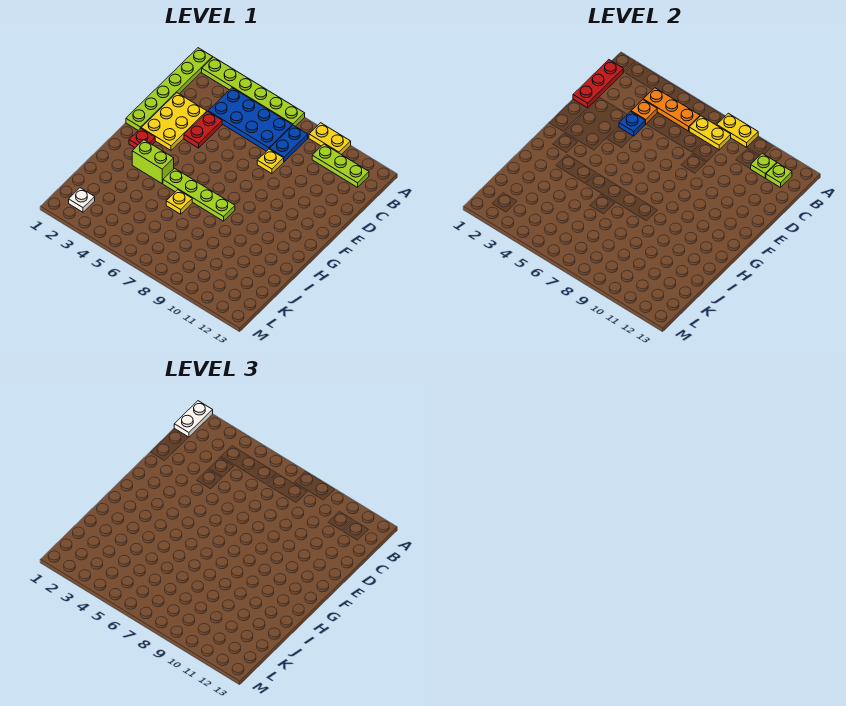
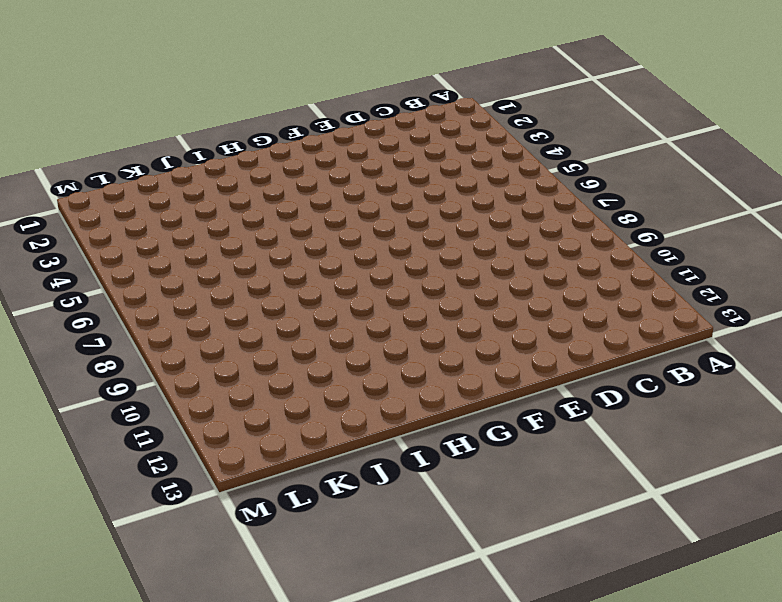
none -> lime plate A1:F1 level 1
none -> lime plate A2:A7 level 1
none -> yellow plate A9:A10 level 1

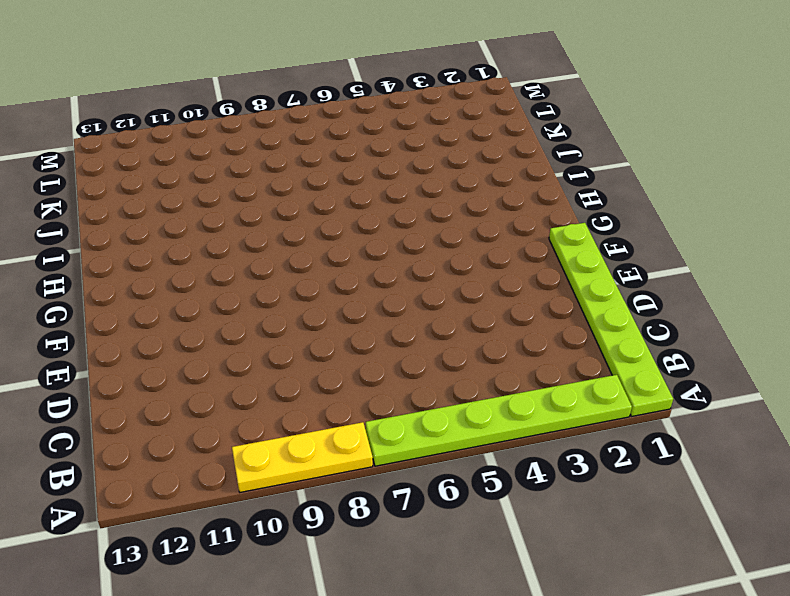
yellow plate A8:A10 level 1 -> yellow plate A9:A10 level 1
none -> blue plate B4:C7 level 1
none -> blue plate B8:C8 level 1
none -> lime plate B10:B12 level 1

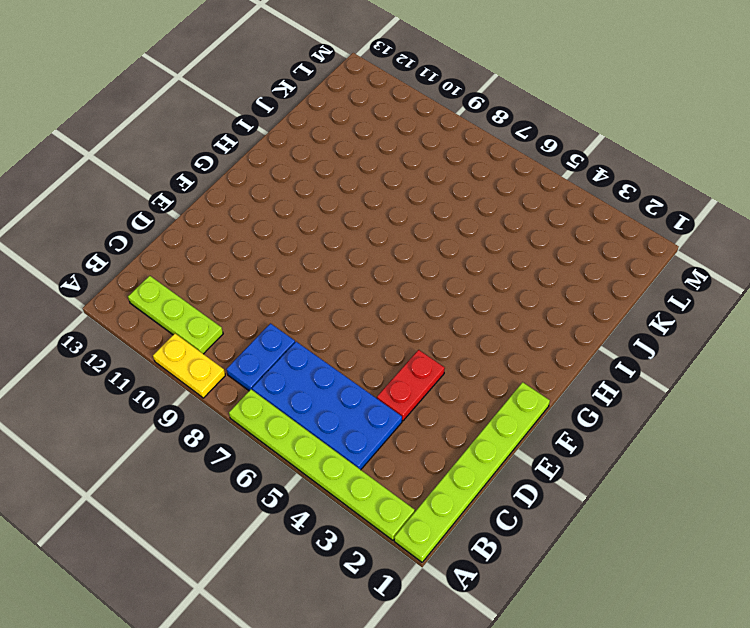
none -> yellow plate D2:F3 level 1
none -> yellow plate D8 level 1
none -> red plate G2 level 1

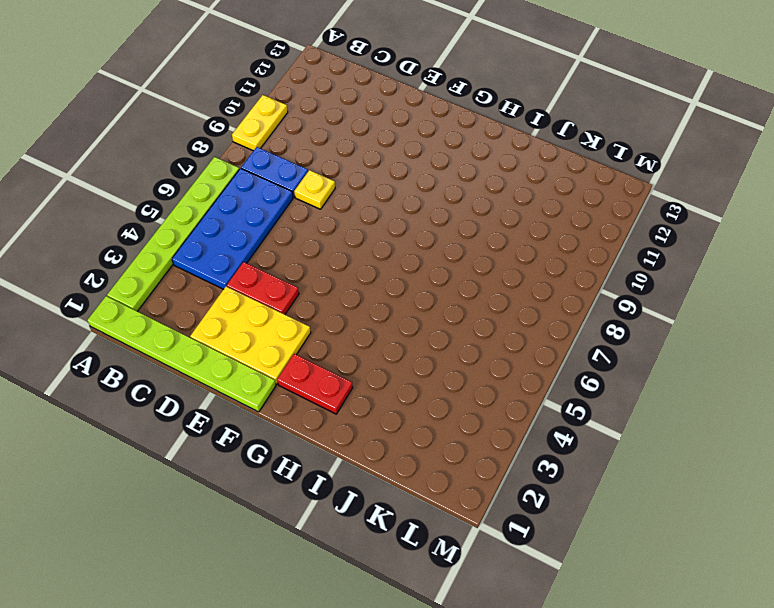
red plate G2:H2 level 1 -> red plate G2 level 1
none -> lime plate B10:B12 level 1
none -> lime brick H3:H4 level 1
none -> lime plate H5:H8 level 1

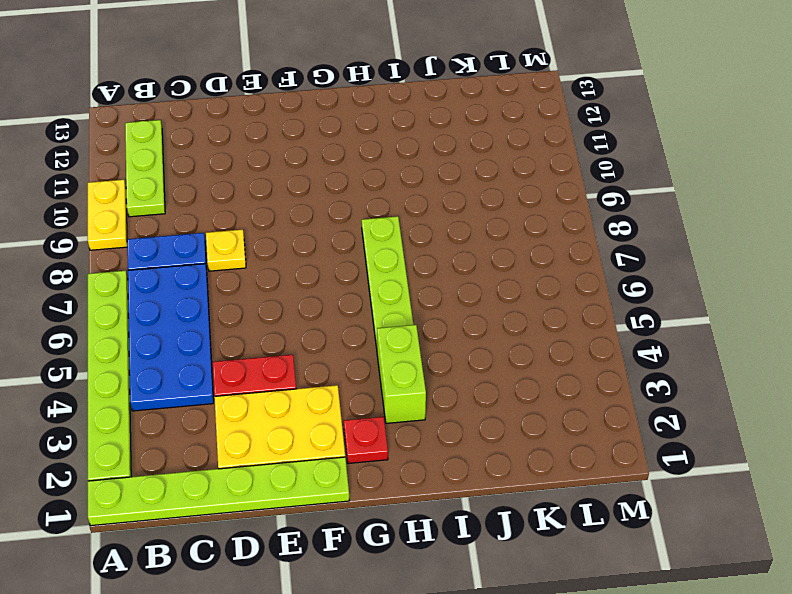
none -> yellow plate I6 level 1
none -> white plate L2 level 1
none -> yellow plate A8:A9 level 2

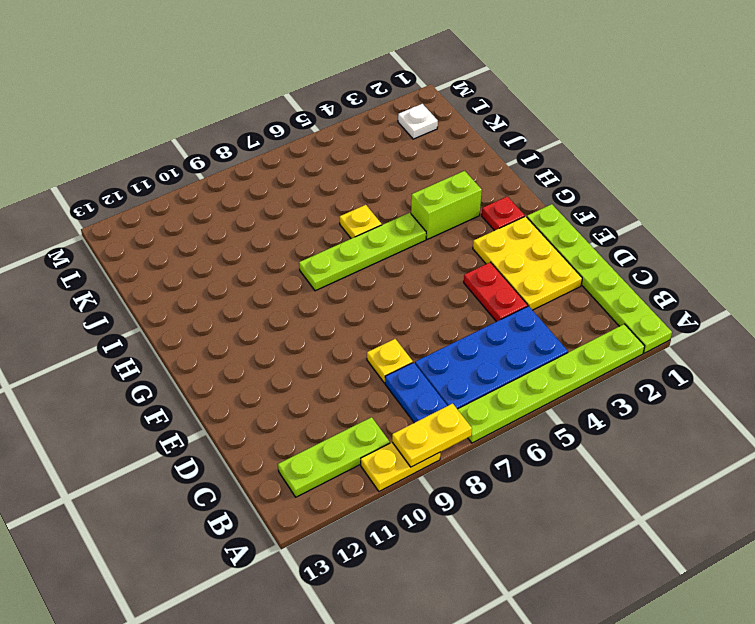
none -> red plate B1:D1 level 2
none -> orange plate B4:B6 level 2
none -> yellow plate B7:B8 level 2

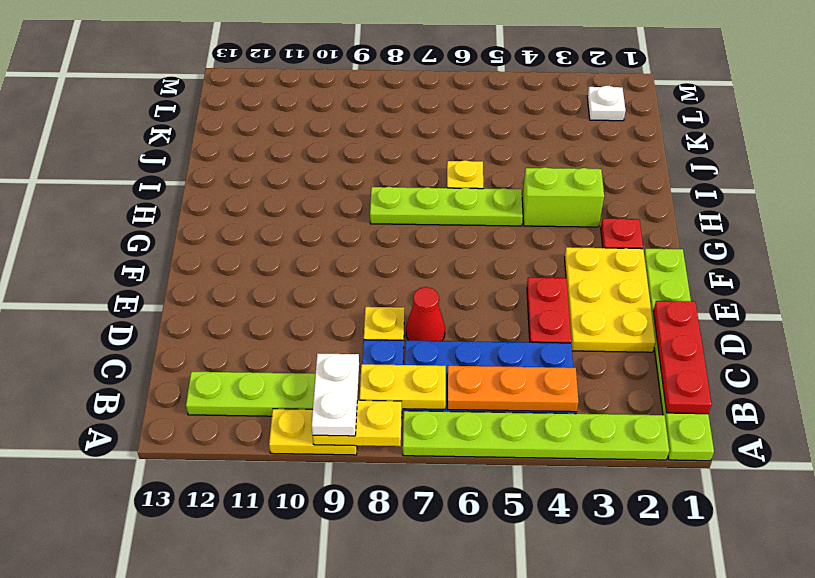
white plate A9:B9 level 3 -> white plate A1:B1 level 3
red cone D7 level 1 -> none
none -> lime plate B11 level 2
none -> lime plate B12 level 2
none -> orange plate C4 level 2

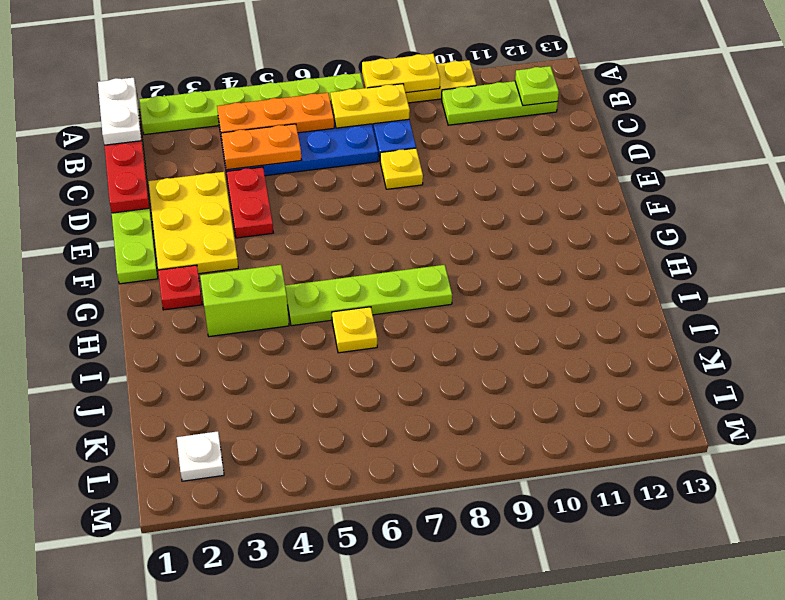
orange plate C4:C5 level 2 -> orange plate C4 level 2
none -> lime plate B11 level 2
none -> blue plate D4 level 2

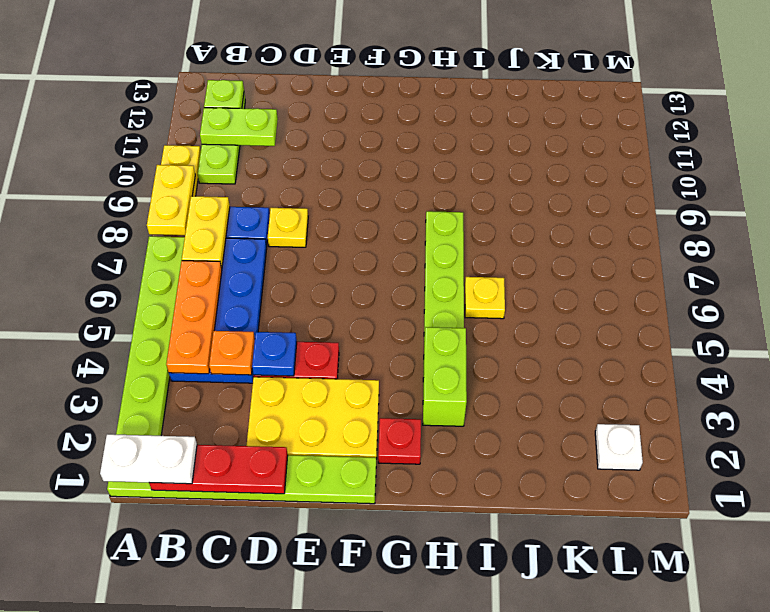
lime plate B11:C11 level 2 -> lime plate B11 level 2

